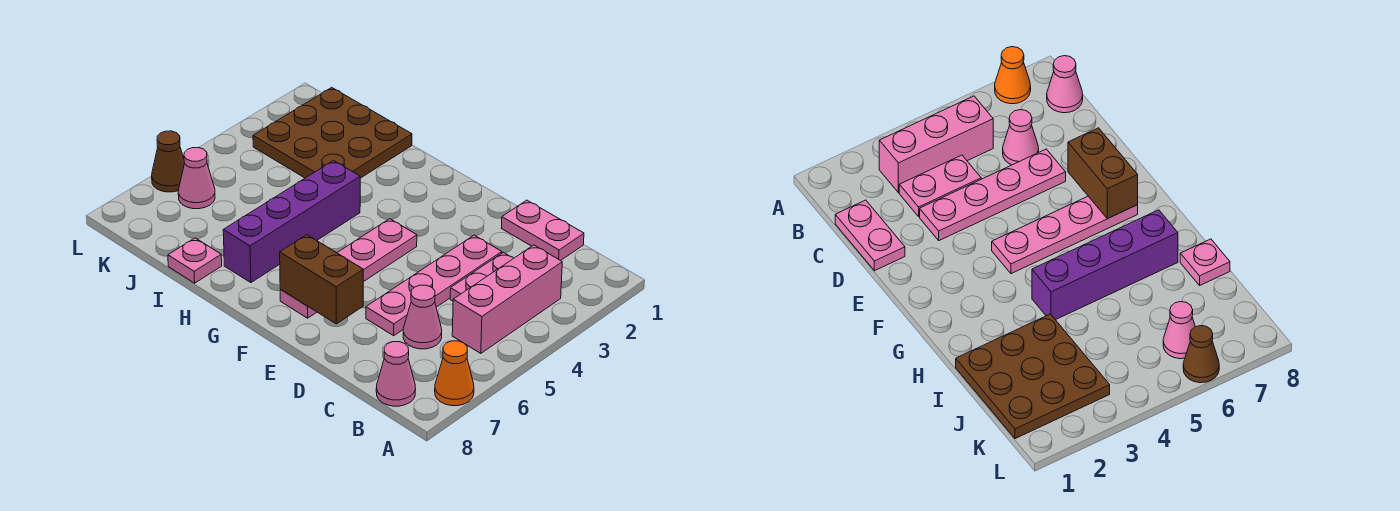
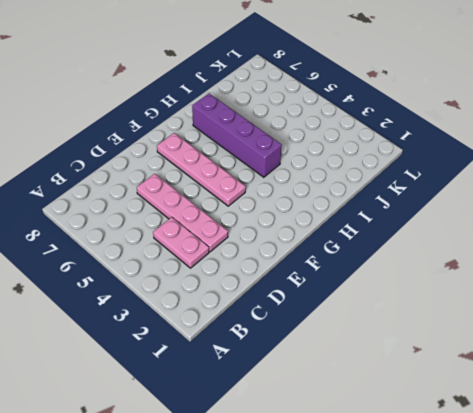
none -> orange cone A7 level 1
none -> pink brick B3:B5 level 1
none -> pink cone B8 level 1

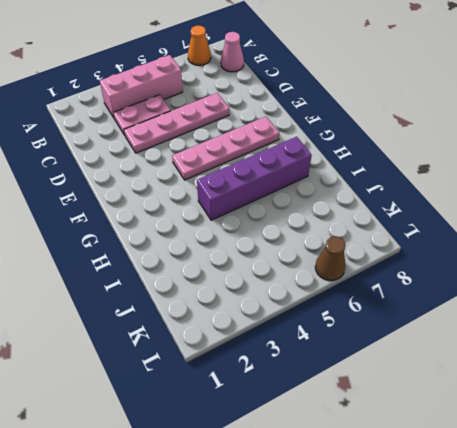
none -> pink plate C1:D1 level 1
none -> pink cone C6 level 1
none -> brown plate I1:K3 level 1

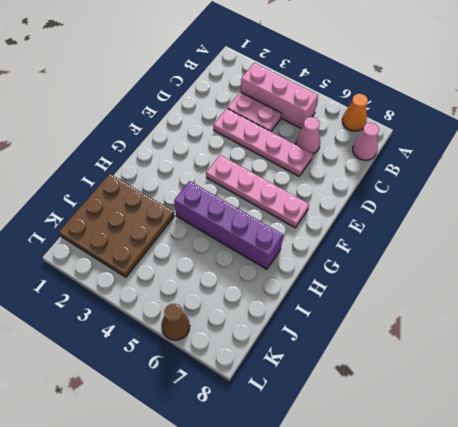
none -> pink plate C1:D1 level 1
none -> pink plate I8 level 1
none -> pink cone K6 level 1

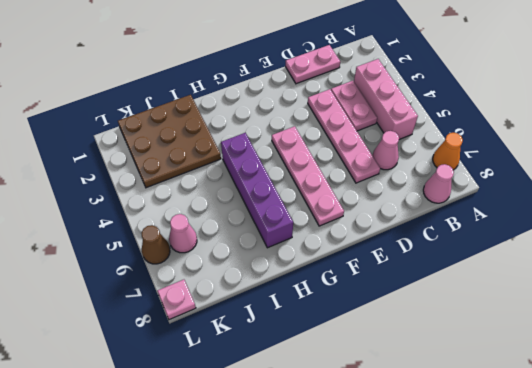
pink plate L8 level 1 -> pink plate I8 level 1
none -> brown brick E7:F7 level 2

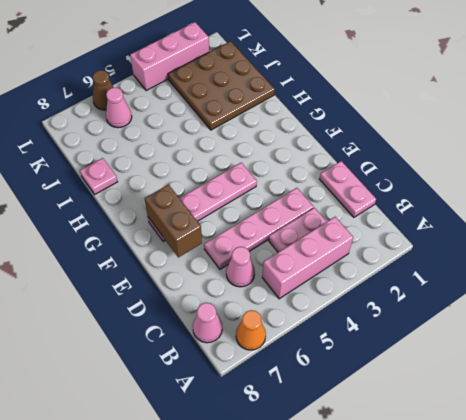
pink brick L2:L4 level 1 -> none
none -> purple brick H4:H7 level 1

